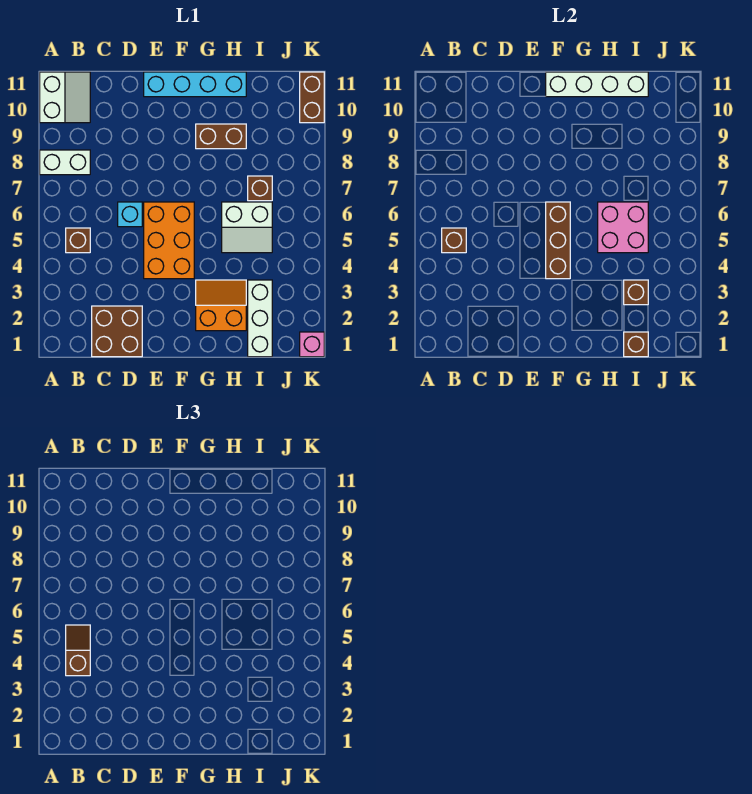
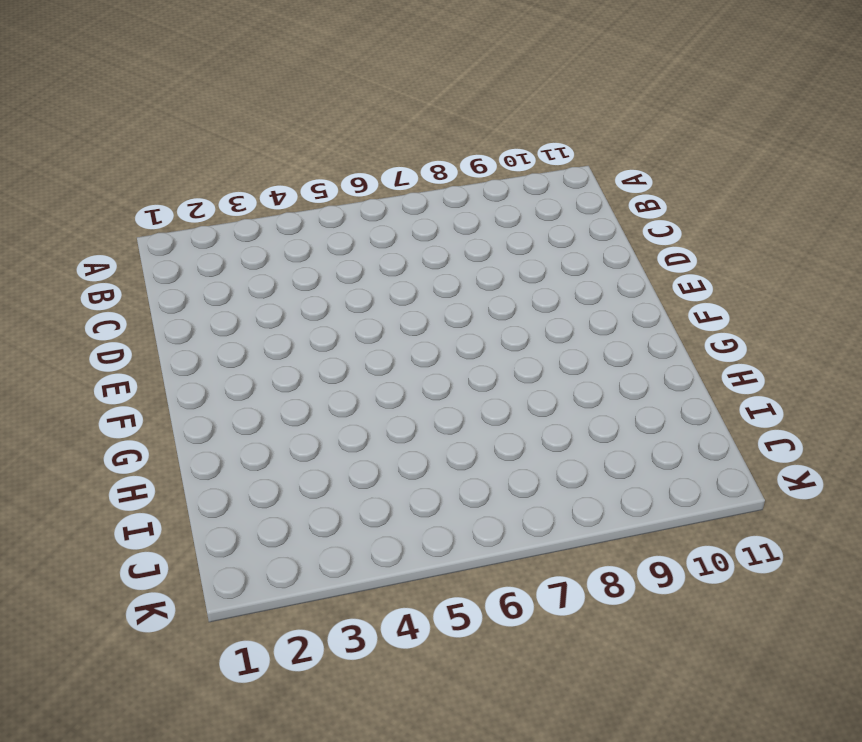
none -> white brick A8:B8 level 1
none -> white slope A10:B11 level 1 top A
none -> brown brick B5 level 1

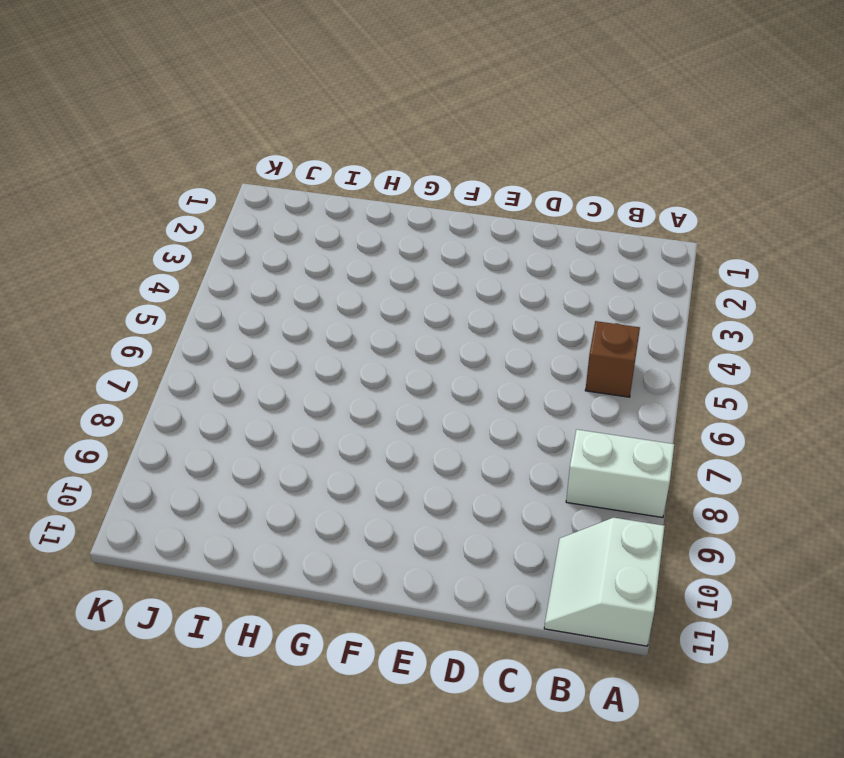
none -> brown brick C1:D2 level 1
none -> cyan brick D6 level 1
none -> orange brick E4:F6 level 1

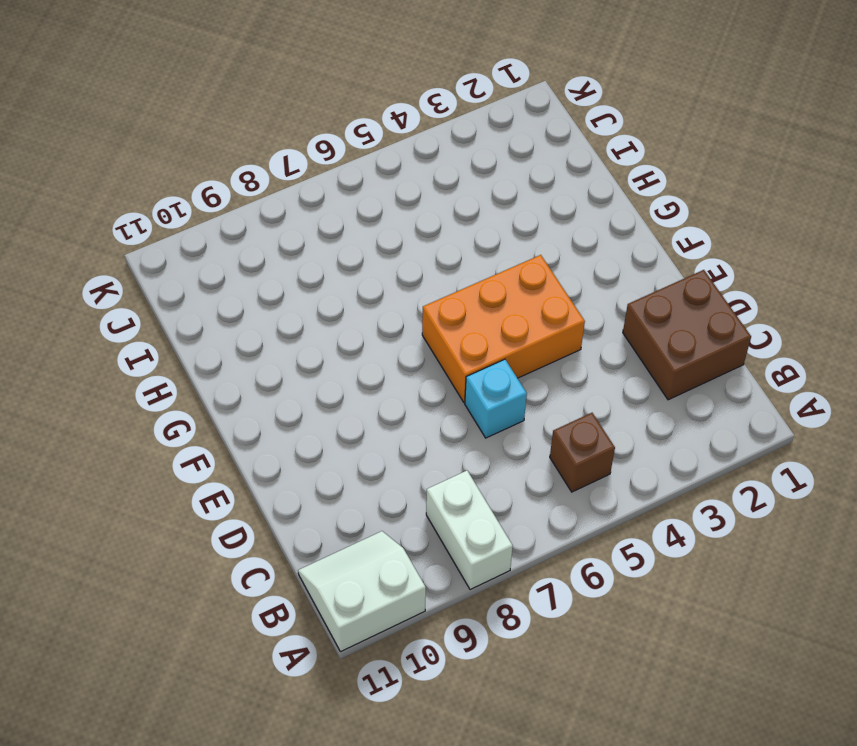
none -> cyan brick E11:H11 level 1
none -> orange slope G2:H3 level 1 top 2
none -> brown brick G9:H9 level 1

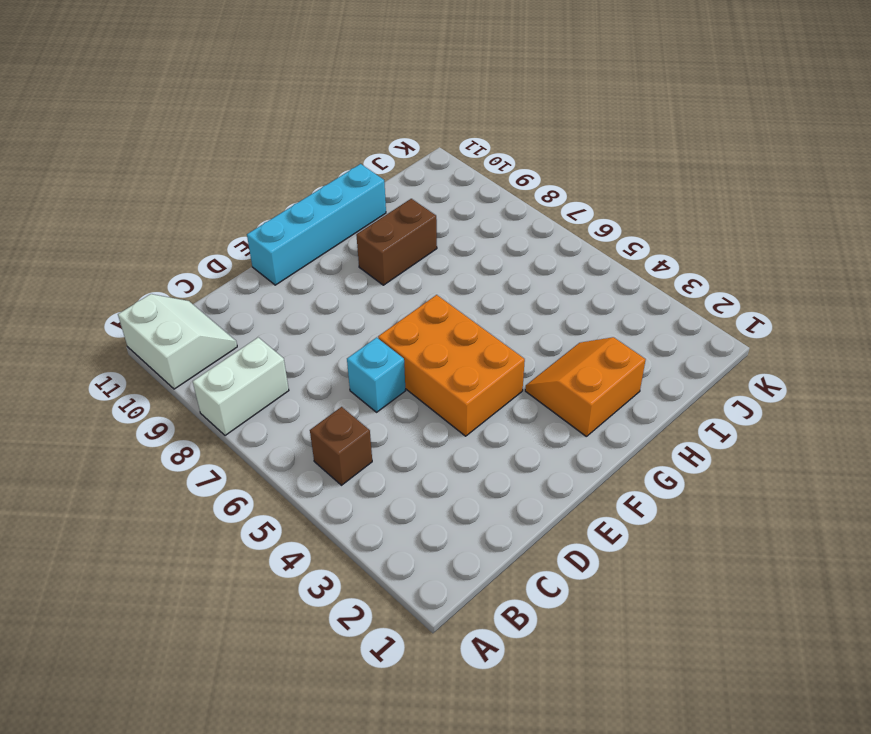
none -> brown brick C1:D2 level 1
none -> white slope H5:I6 level 1 top 6
none -> white brick I1:I3 level 1

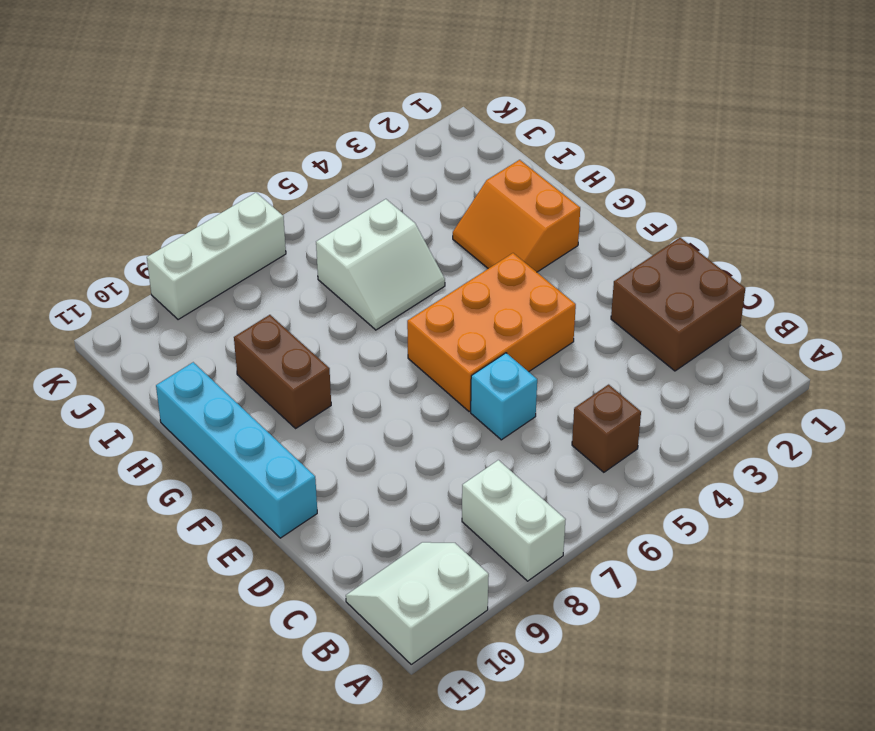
white slope H5:I6 level 1 top I -> white slope H5:I6 level 1 top 6
white brick K7:K9 level 1 -> white brick I1:I3 level 1
none -> brown brick I7 level 1
none -> pink brick K1 level 1
none -> brown brick K10:K11 level 1

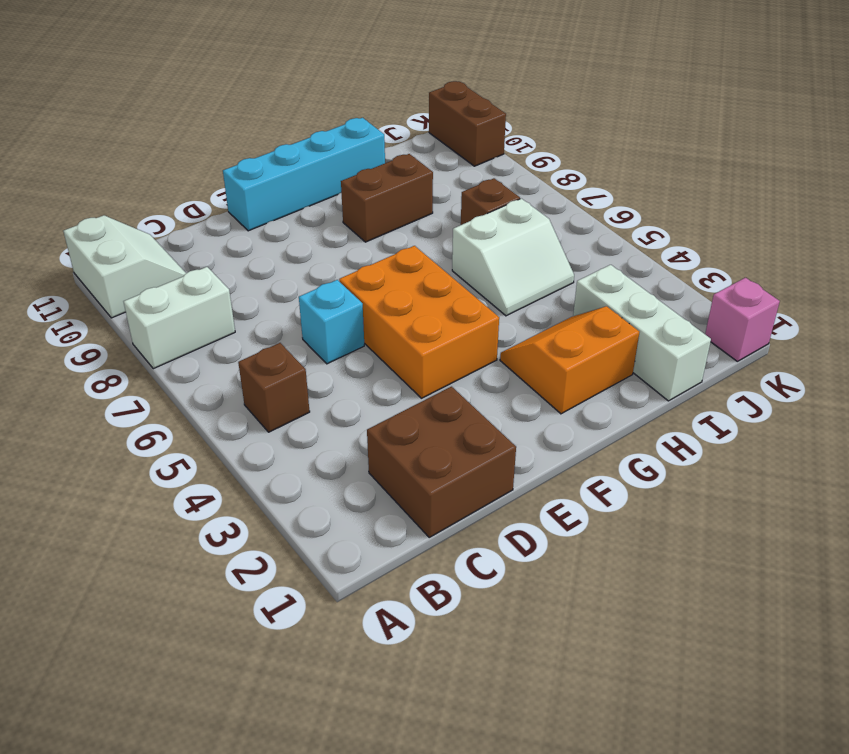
none -> brown brick B5 level 2
none -> brown brick F4:F6 level 2
none -> white brick F11:I11 level 2

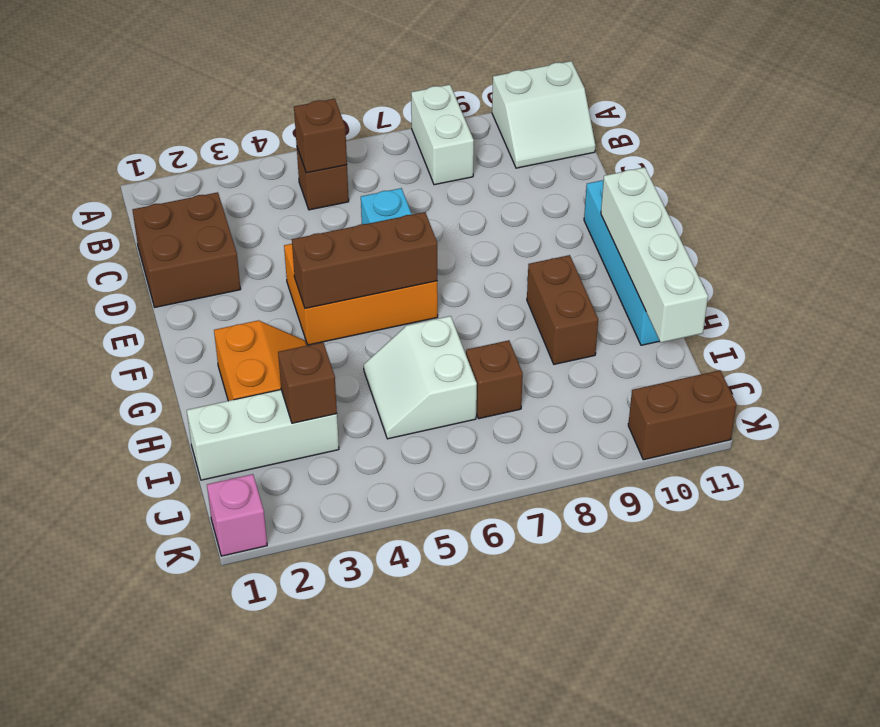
none -> pink brick H5:I6 level 2
none -> brown brick I1 level 2
none -> brown slope B4:B5 level 3 top 4

